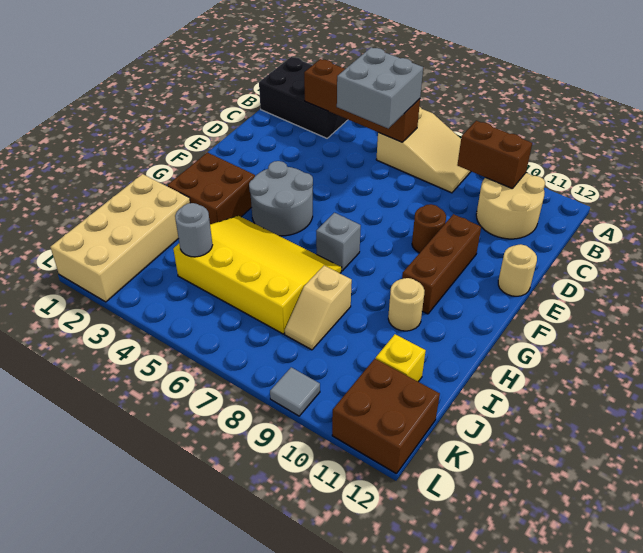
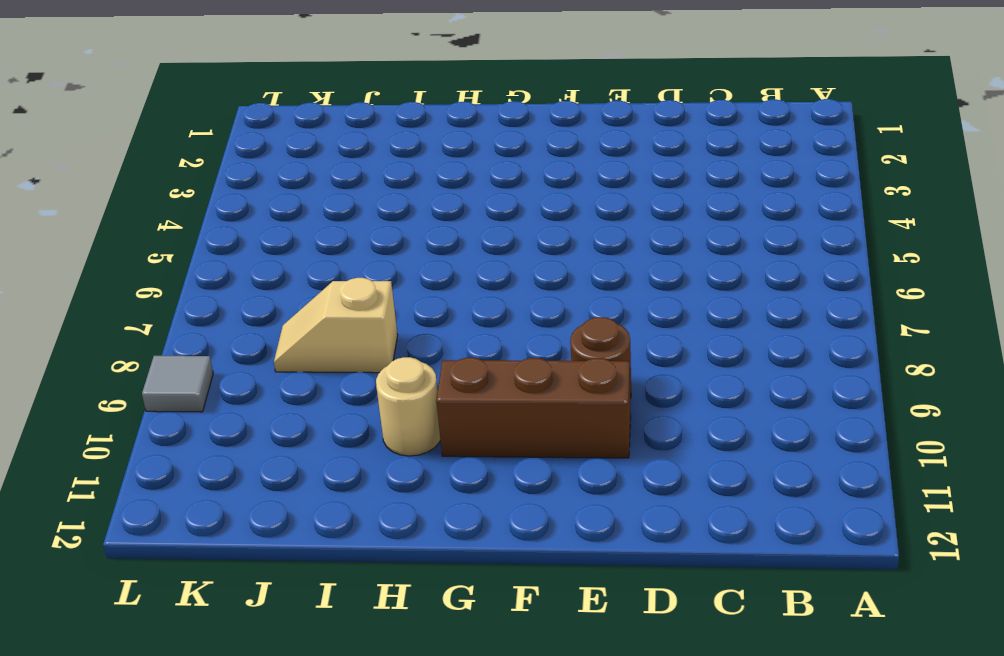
none -> black brick A1:B3 level 1
none -> tan slope A6:B8 level 1 top 6
none -> tan round brick B10:C11 level 1

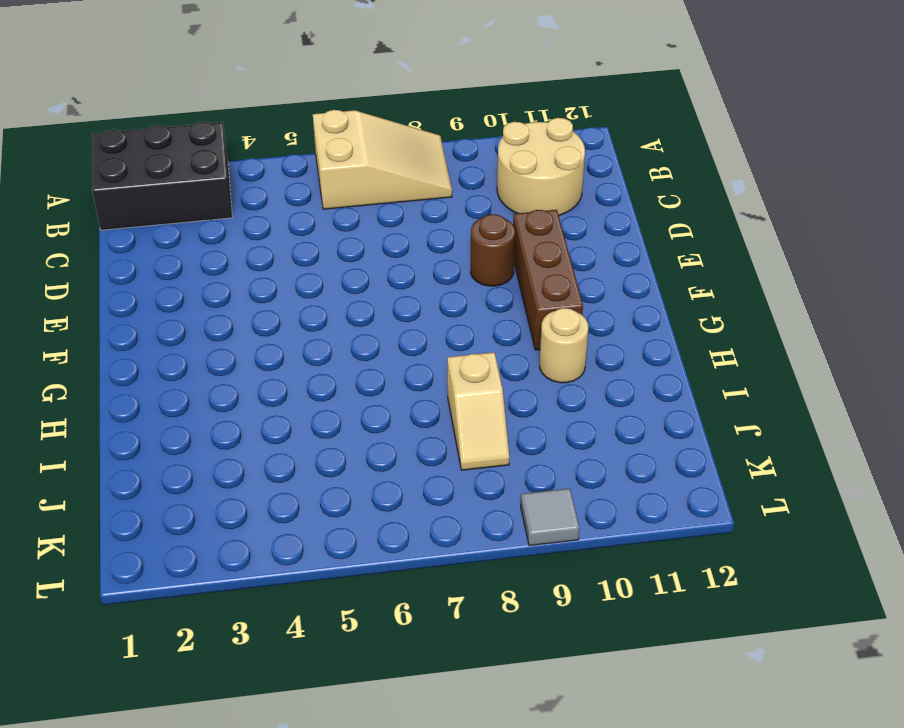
none -> tan round brick E12 level 1
none -> grey round brick F4:G5 level 1
none -> brown brick G2:H3 level 1

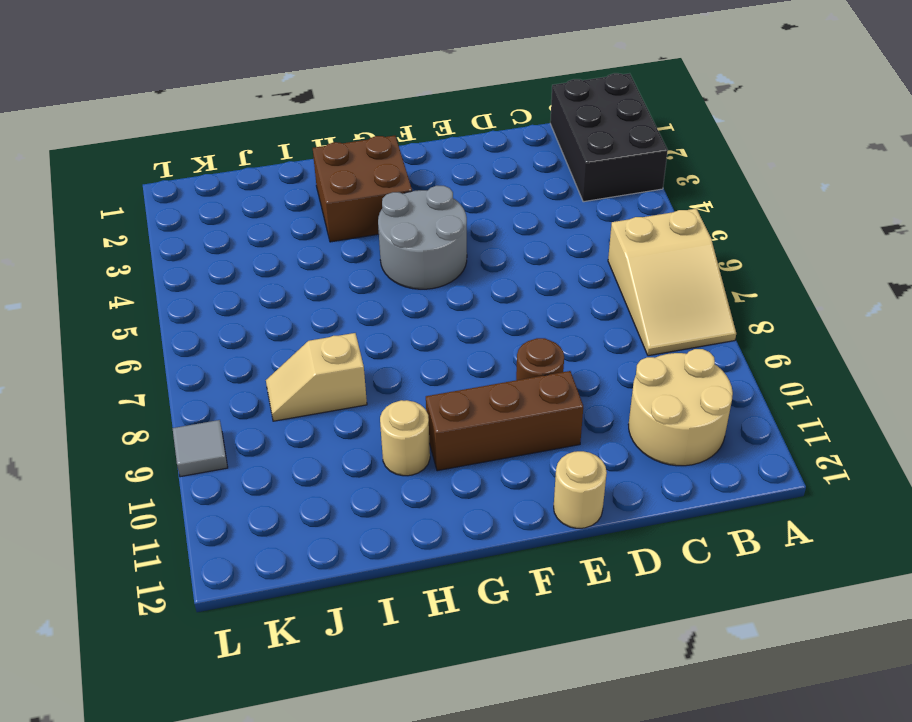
none -> grey brick G7 level 1
none -> yellow slope H4:J7 level 1 top J
none -> tan brick I1:L2 level 1

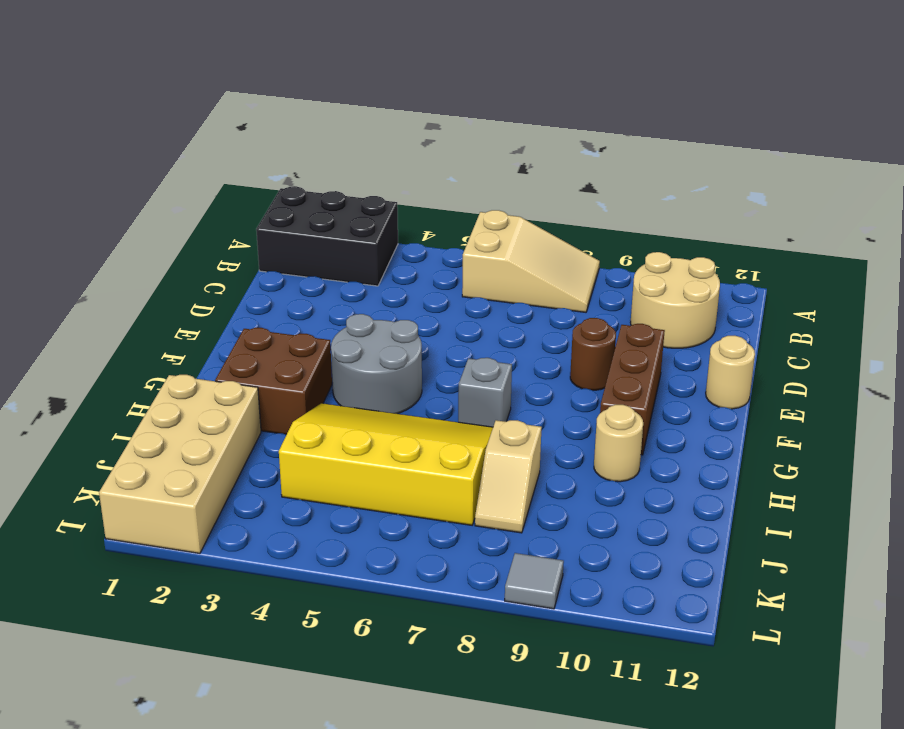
none -> yellow brick J11 level 1
none -> brown brick K11:L12 level 1
none -> brown brick B3:B6 level 2

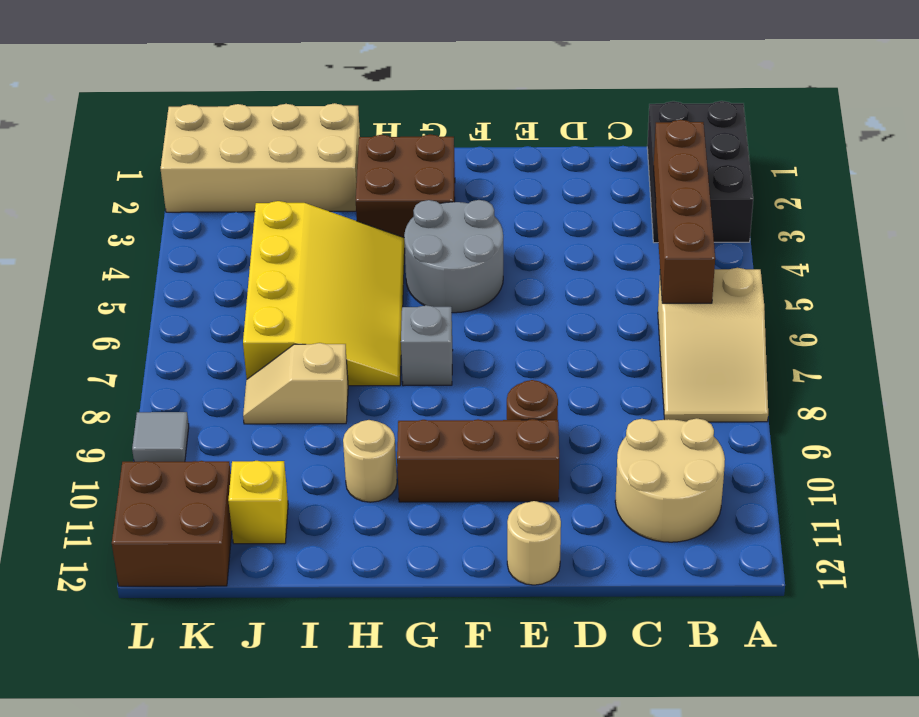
none -> brown brick B9:B10 level 2
none -> grey round brick J4 level 2
none -> grey brick B5:C6 level 3

